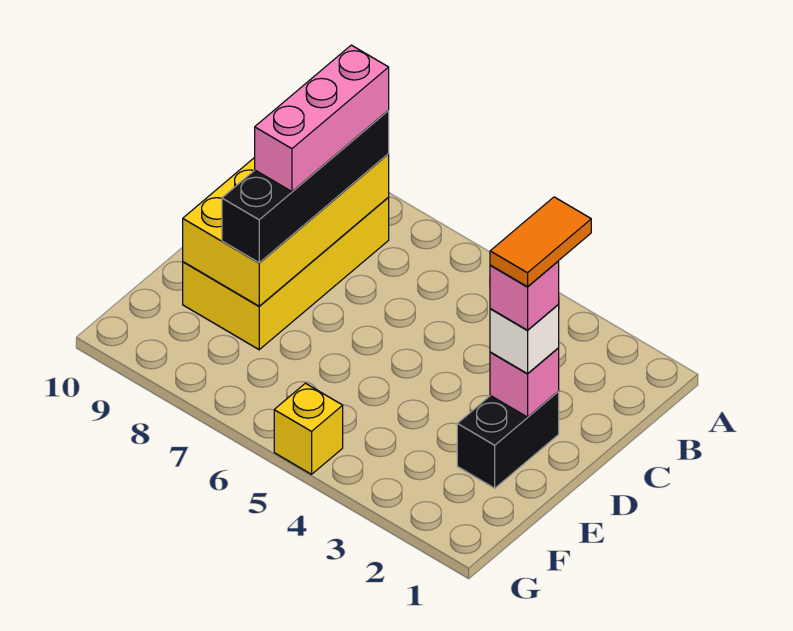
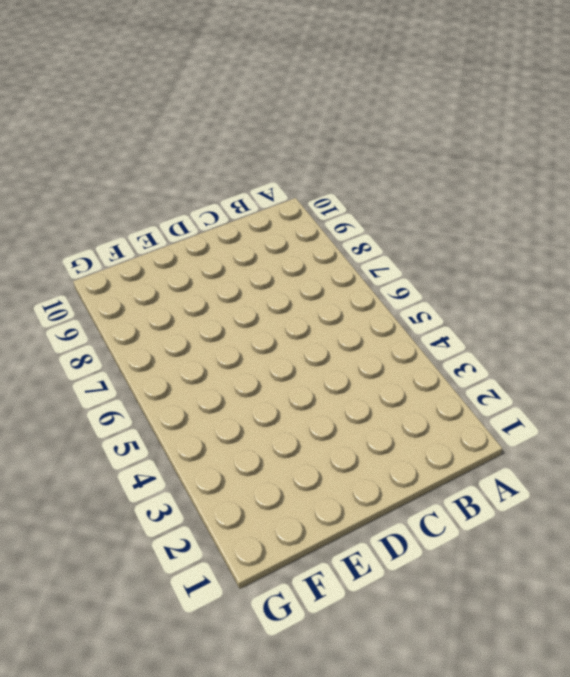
none -> yellow brick B8:E9 level 1
none -> black brick D2:E2 level 1

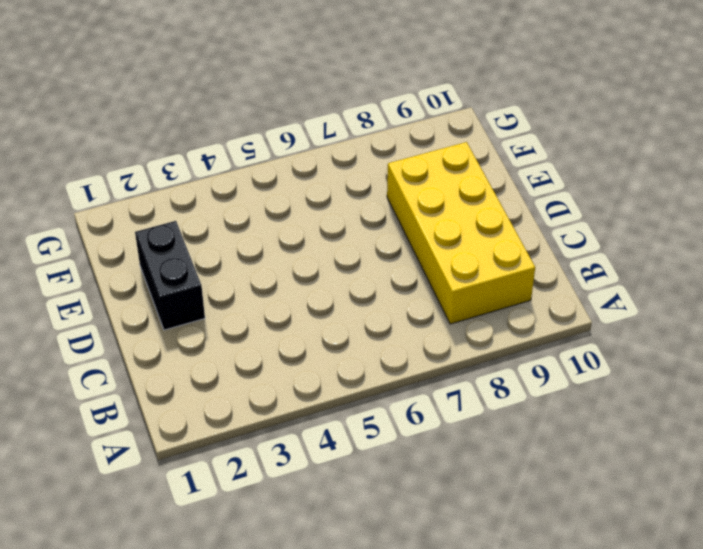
none -> yellow brick G5 level 1
none -> yellow brick B8:E9 level 2

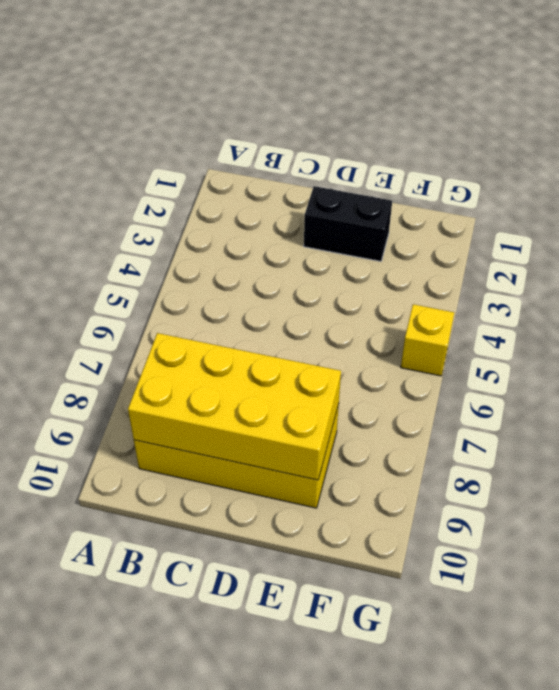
none -> pink brick D2 level 2
none -> black brick B8:E8 level 3

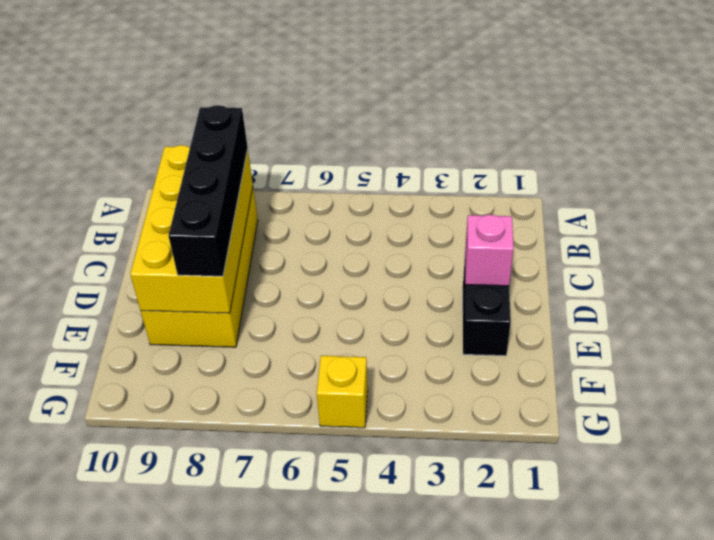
none -> white brick D2 level 3
none -> pink brick B8:D8 level 4

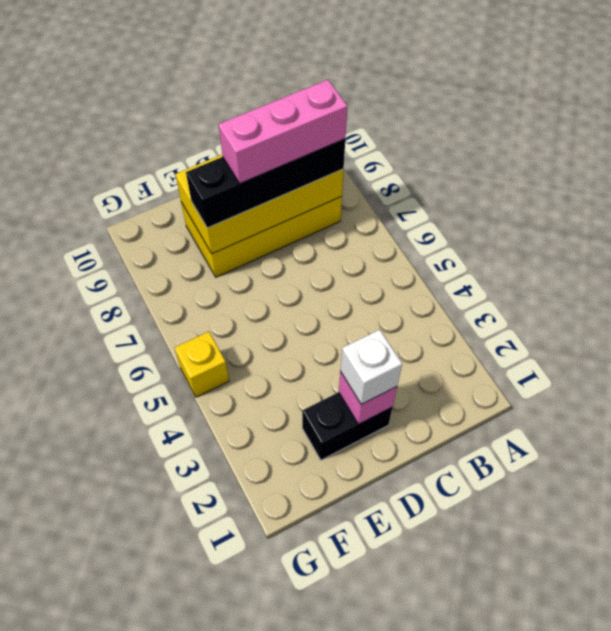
none -> pink brick D2 level 4
none -> orange tile C2:D2 level 5

